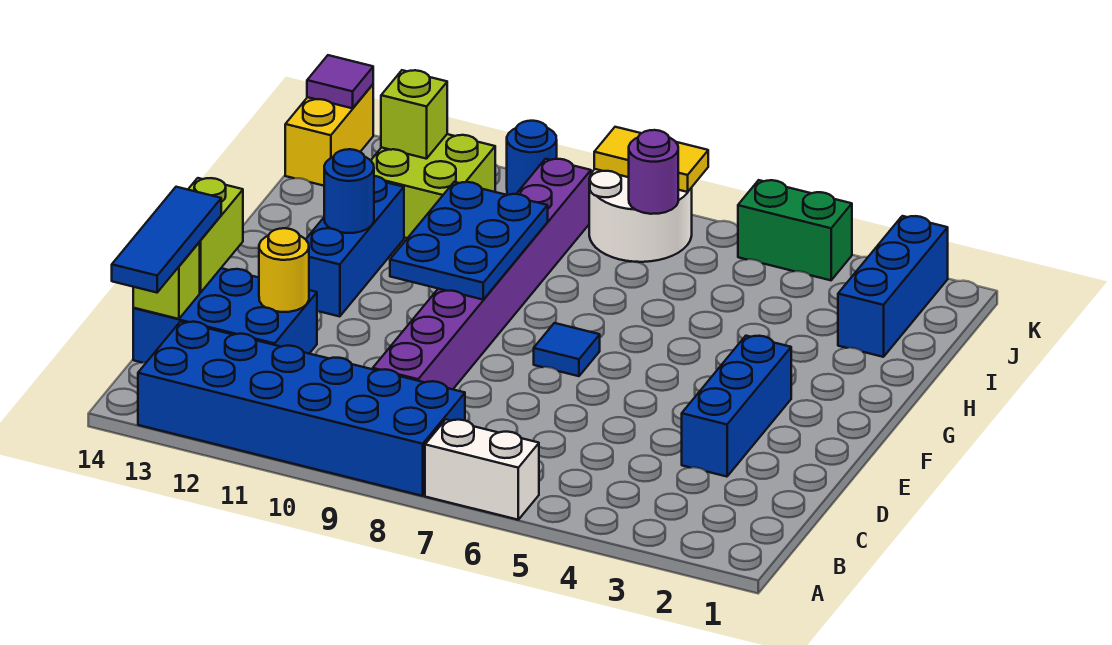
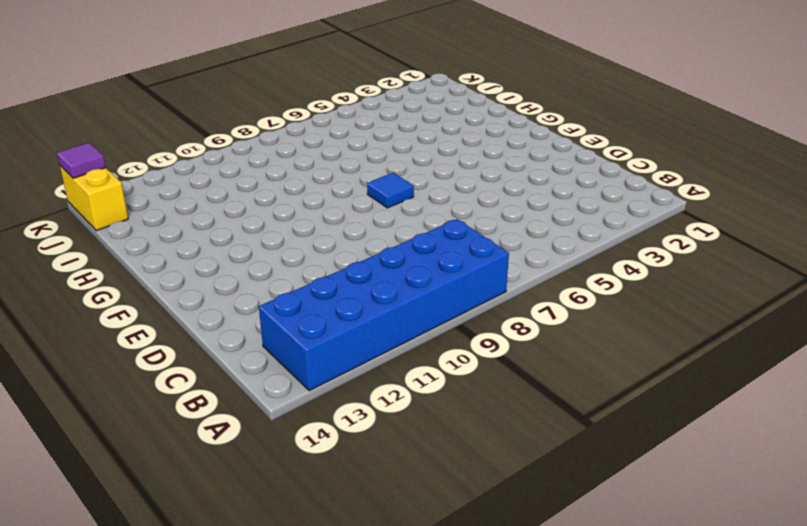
none -> white brick A6:A7 level 1
none -> purple brick C9:J9 level 1
none -> blue brick C12:D14 level 1

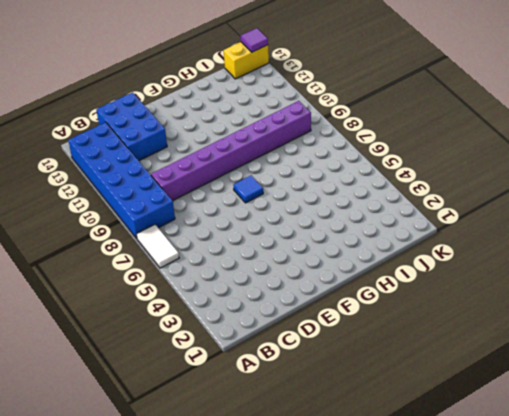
white tile A6:A7 level 1 -> white brick A6:A7 level 1
none -> blue brick D3:F3 level 1
none -> blue brick F12:H12 level 1
none -> blue brick I2:K2 level 1

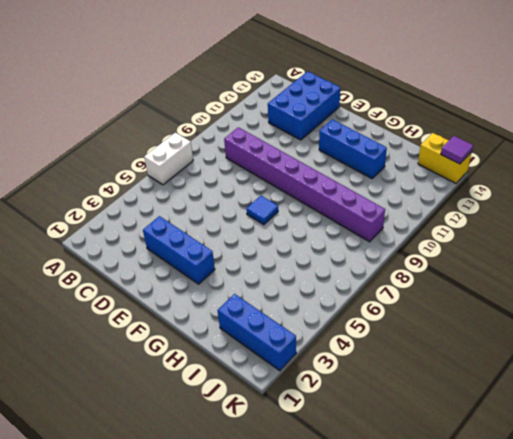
none -> blue brick A8:B13 level 1
none -> lime brick I11:J12 level 1
none -> white round brick J7:K8 level 1

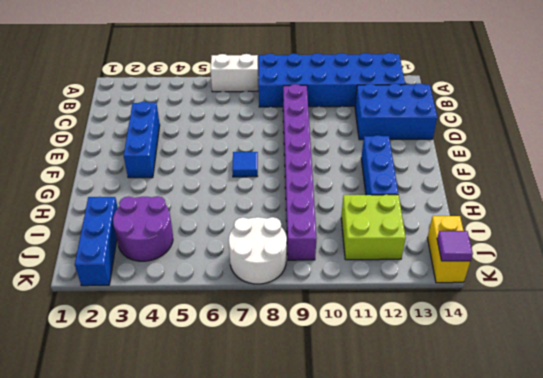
purple round brick I3:J4 level 1 -> none
none -> green brick K4:K5 level 1
none -> blue round brick K10 level 1
none -> lime brick C14 level 2

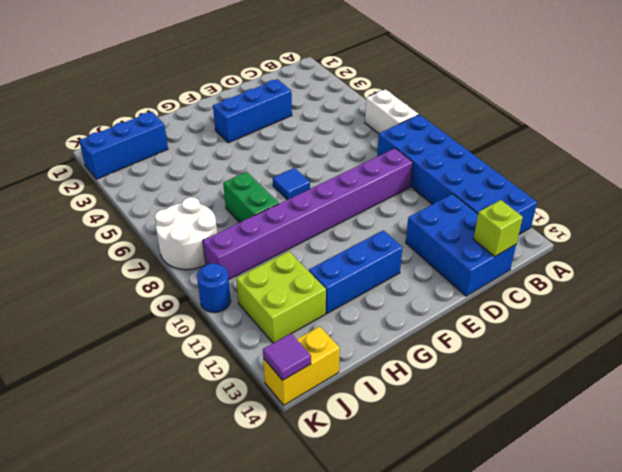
green brick H7:H8 level 1 -> green brick K4:K5 level 1
none -> yellow round brick D12 level 2
none -> lime brick D14:E14 level 2
none -> blue plate F9:H10 level 2

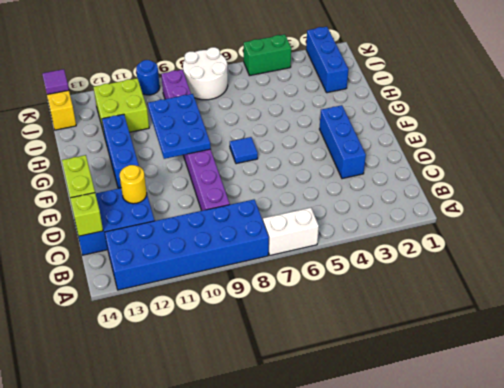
none -> blue round brick G12 level 2
none -> purple round brick J7 level 2
none -> lime brick J12 level 2

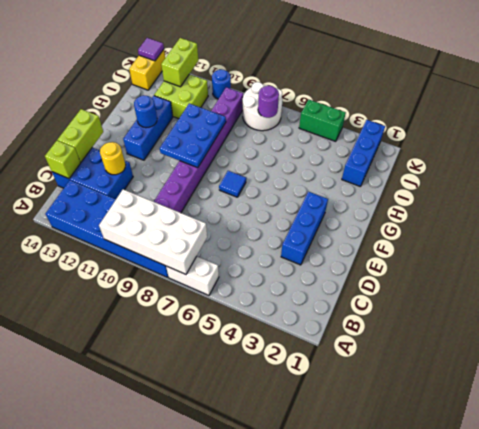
white brick A7:B10 level 2 -> none
lime brick J12:K12 level 2 -> lime brick J12 level 2
none -> yellow tile K7:K8 level 2
none -> blue tile B14:D14 level 3

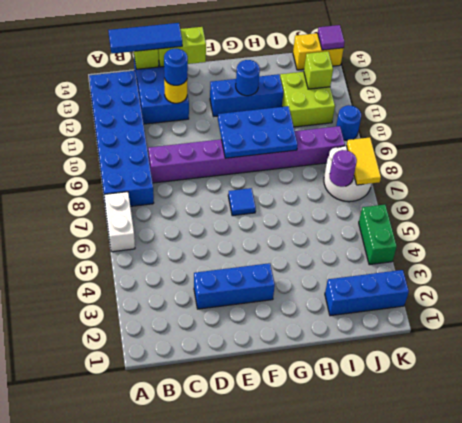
blue round brick D12 level 3 -> none

